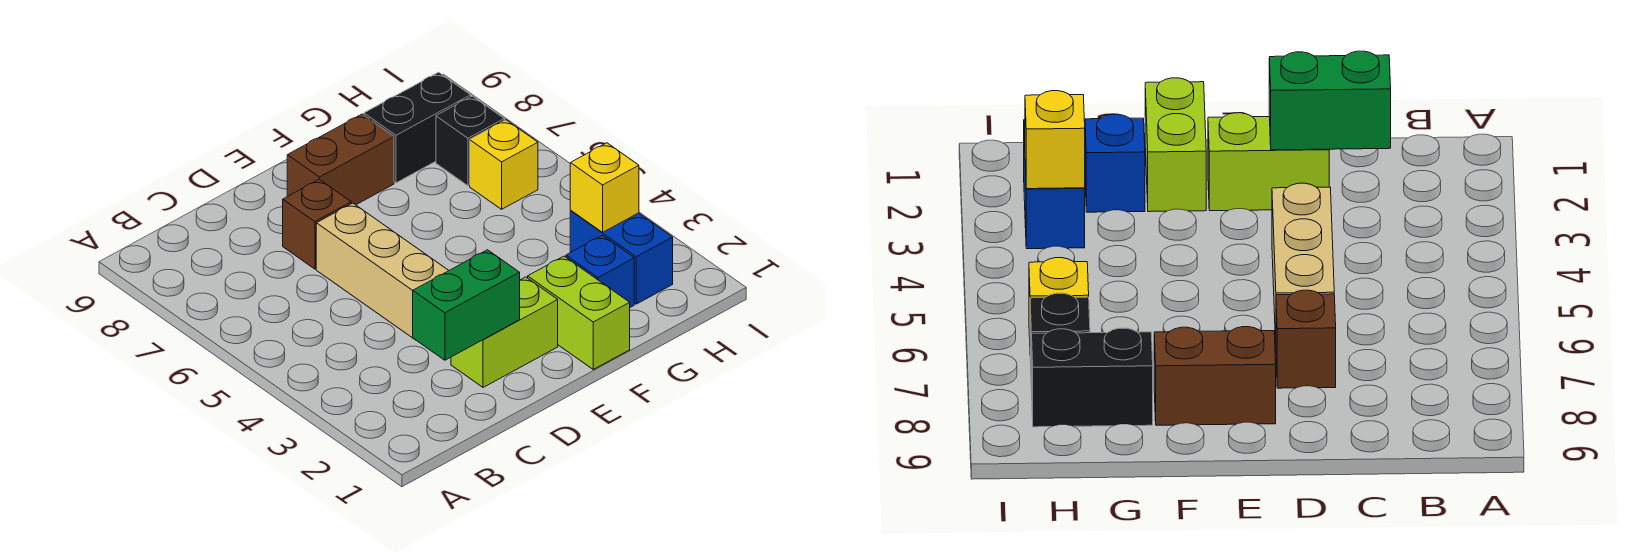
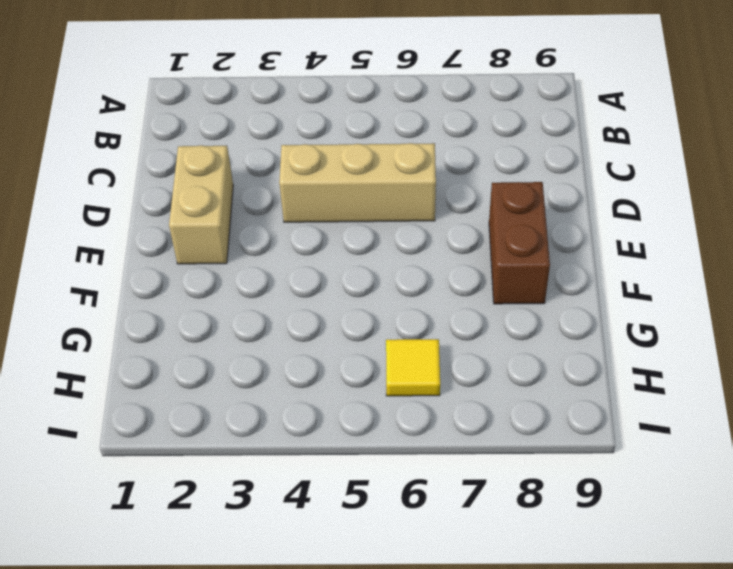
tan brick D2:E2 level 1 -> lime brick D2:E2 level 1
yellow tile H6 level 1 -> yellow brick H6 level 1
none -> brown brick D7 level 1
none -> lime brick F1:F2 level 1
none -> blue brick G2 level 1

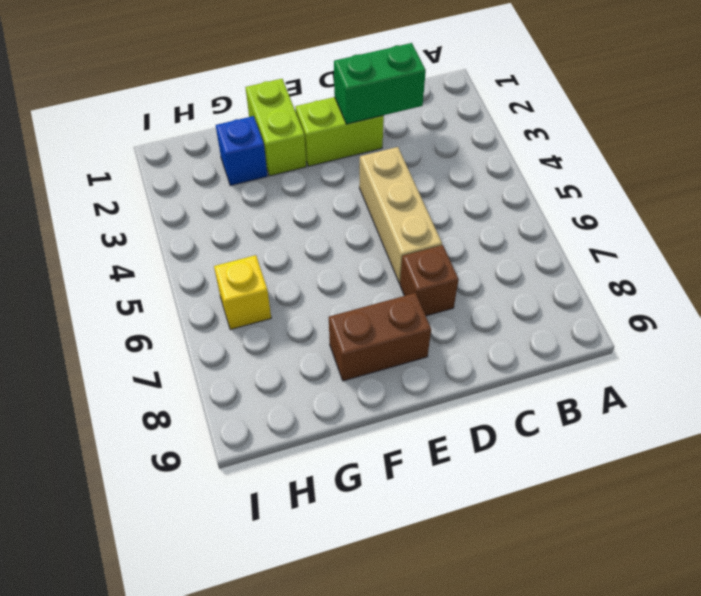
none -> black brick G8:H8 level 1
none -> blue brick H2:H3 level 1
none -> black brick H7 level 1

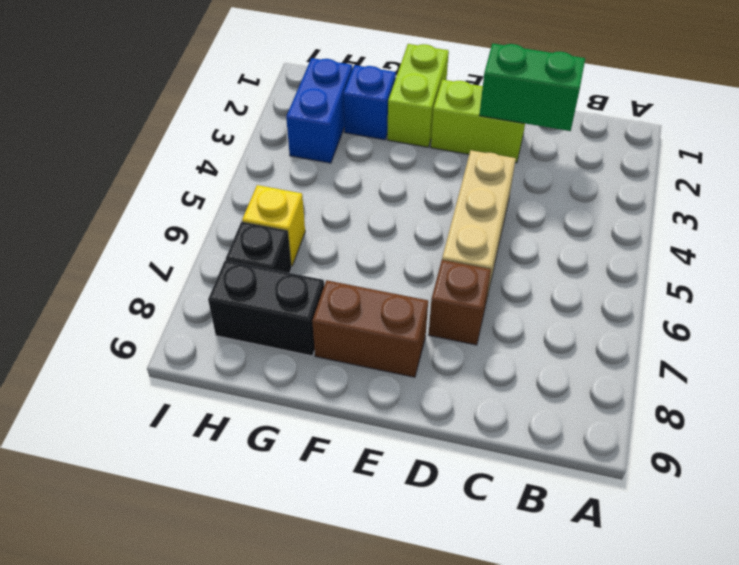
none -> yellow brick H3 level 2

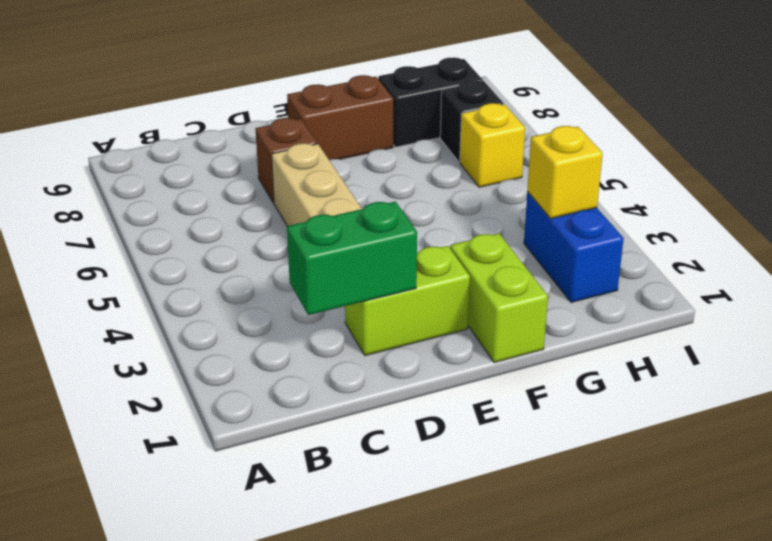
none -> blue brick G2 level 1

